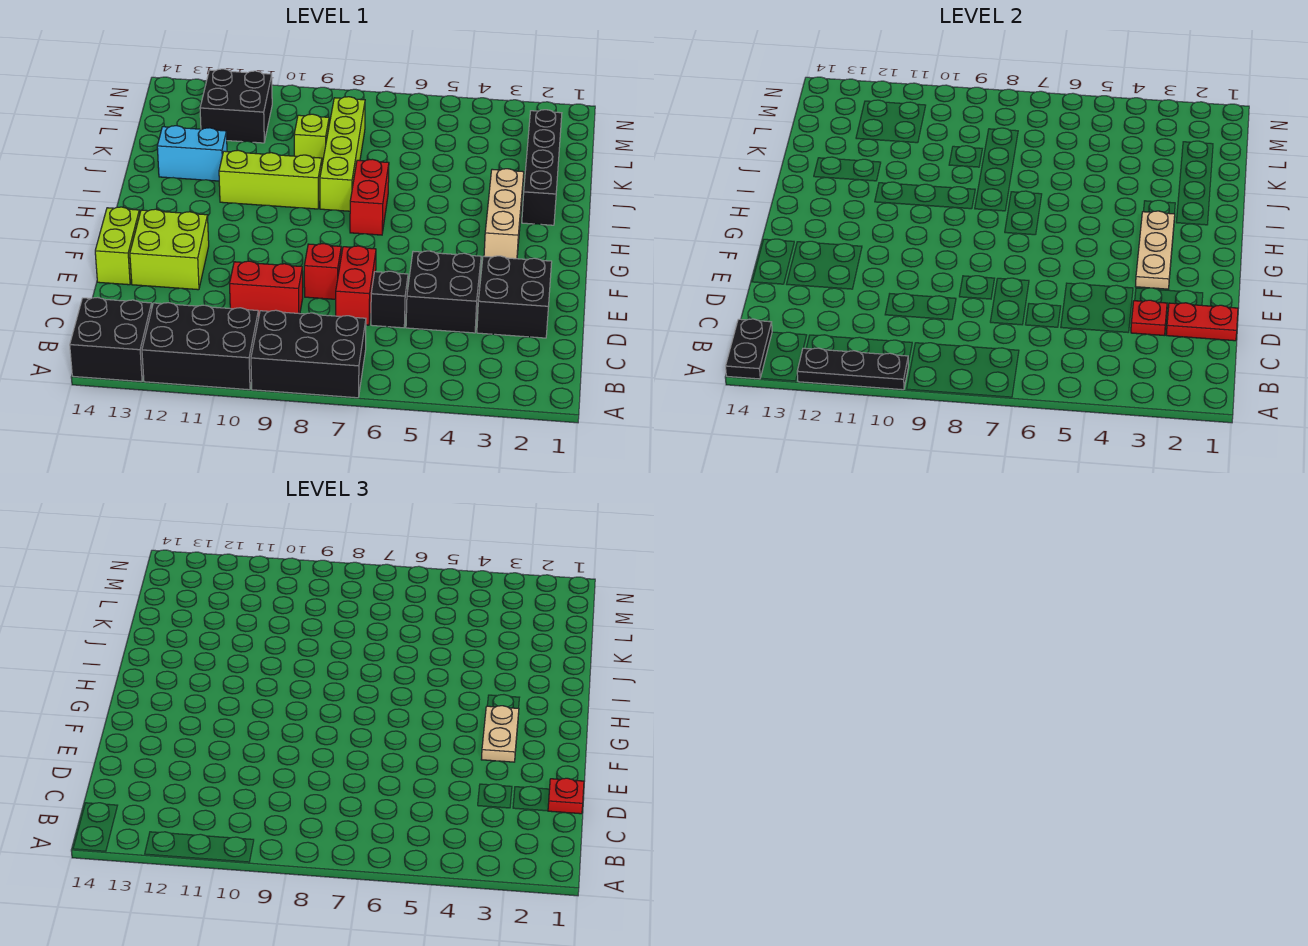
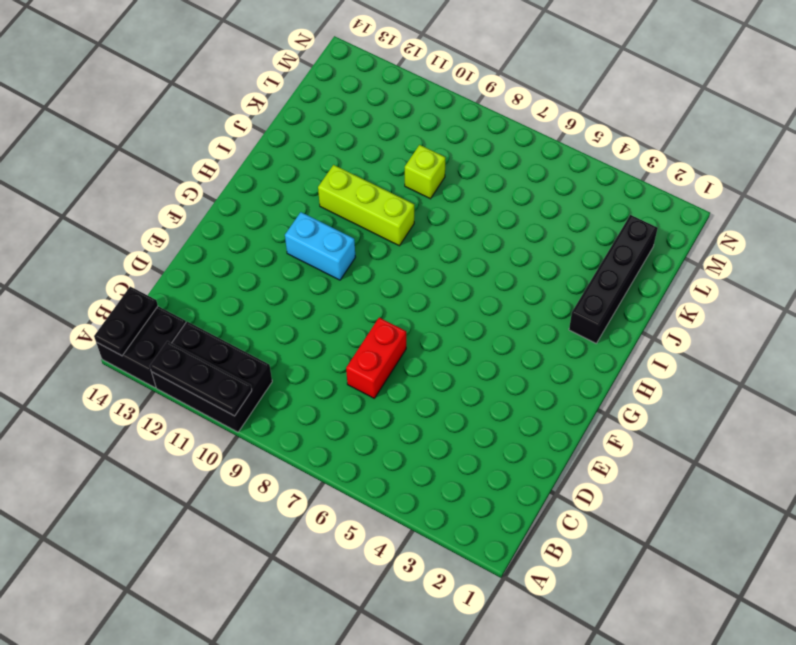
cyan brick G10:G11 level 1 -> cyan brick J12:J13 level 1
none -> black brick A7:B9 level 1
none -> black brick D2:E3 level 1
none -> black brick D4:E5 level 1

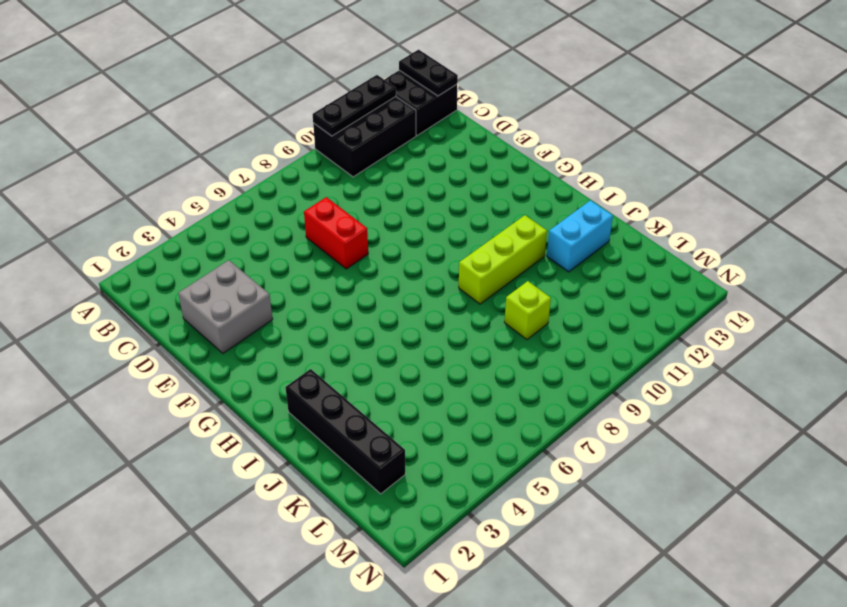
grey brick D2:E3 level 1 -> black brick D2:E3 level 1
none -> black brick A7:B9 level 1
none -> black brick D4:E5 level 1
none -> black brick D6 level 1

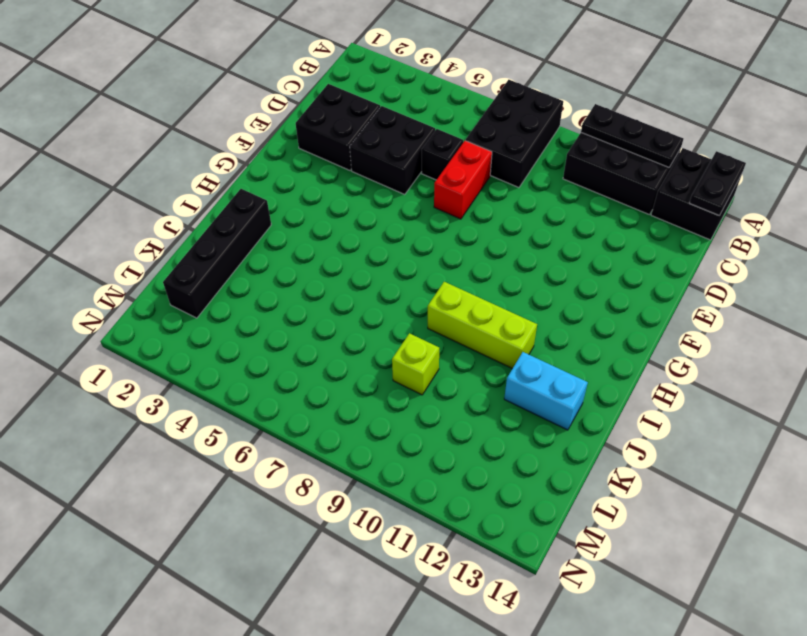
black brick A7:C8 level 1 -> black brick A7:B9 level 1
none -> red brick D9:D10 level 1
none -> red brick E8 level 1
none -> lime brick E12:F13 level 1

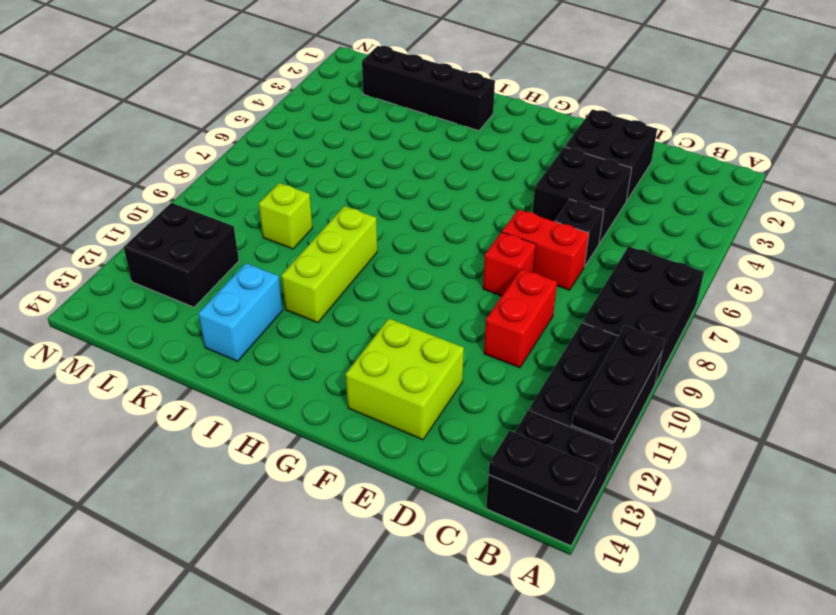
none -> lime brick E14:F14 level 1
none -> tan brick G3:I3 level 1
none -> red brick H7:I7 level 1

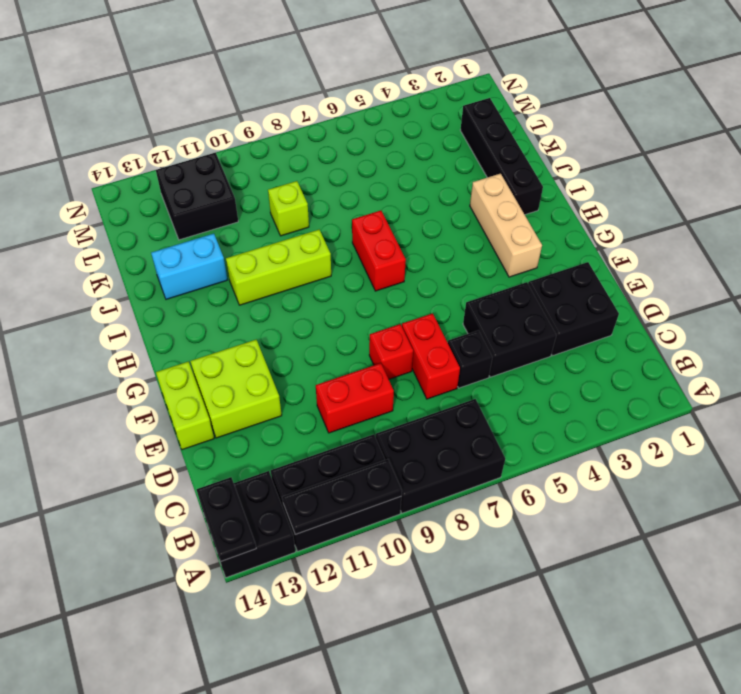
none -> lime brick I8:L8 level 1
none -> red plate D1:D2 level 2
none -> red plate D3 level 2

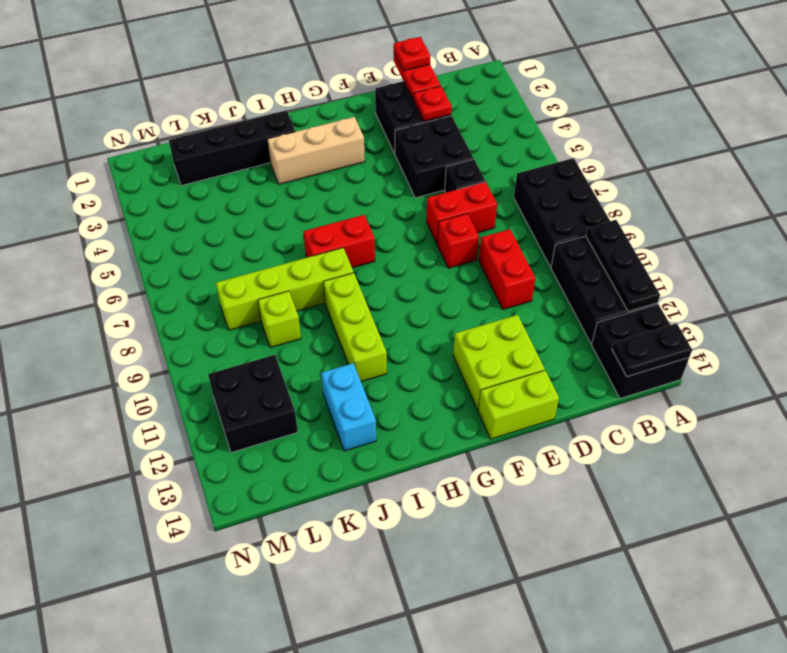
none -> tan plate F3:H3 level 2
none -> tan plate F3:G3 level 3

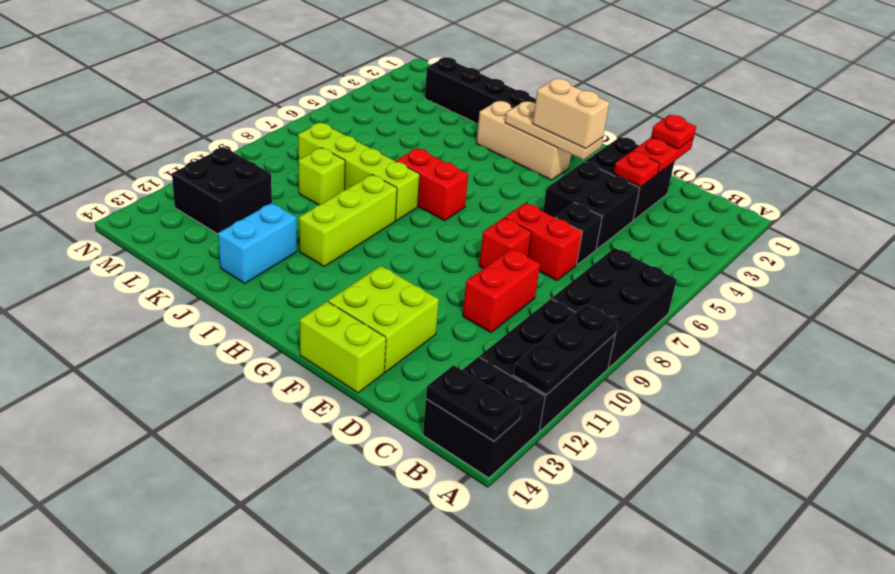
tan brick F3:G3 level 3 -> tan plate F3:G3 level 3

